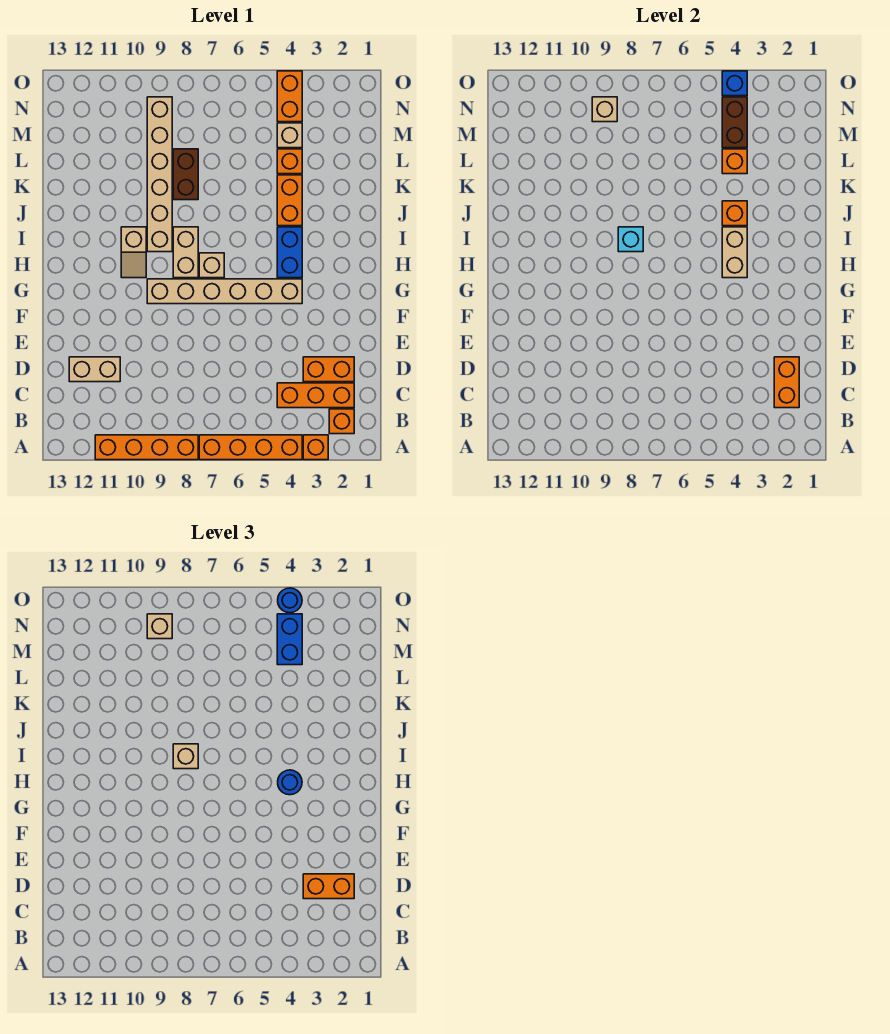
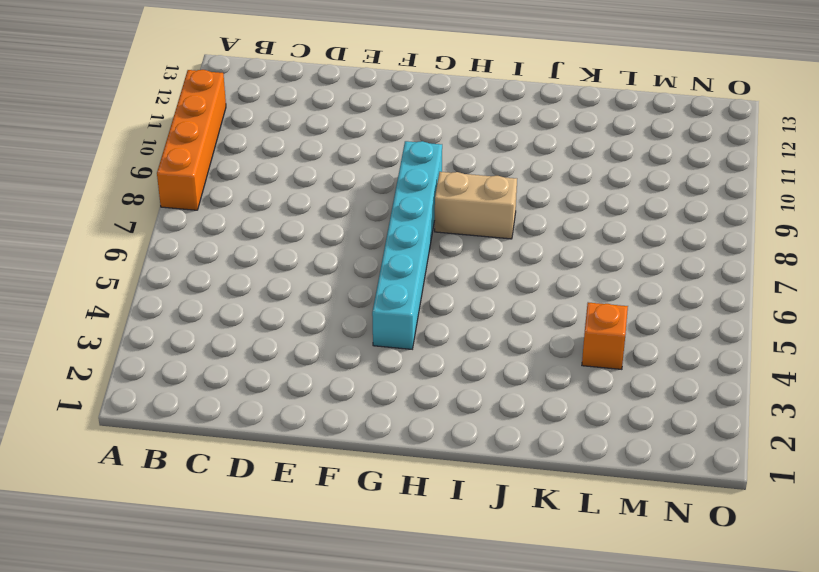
cyan brick G4:G9 level 1 -> tan brick G4:G9 level 1
none -> orange brick A3 level 1
none -> orange brick A4:A7 level 1
none -> orange brick B2 level 1
none -> orange brick C2:C4 level 1

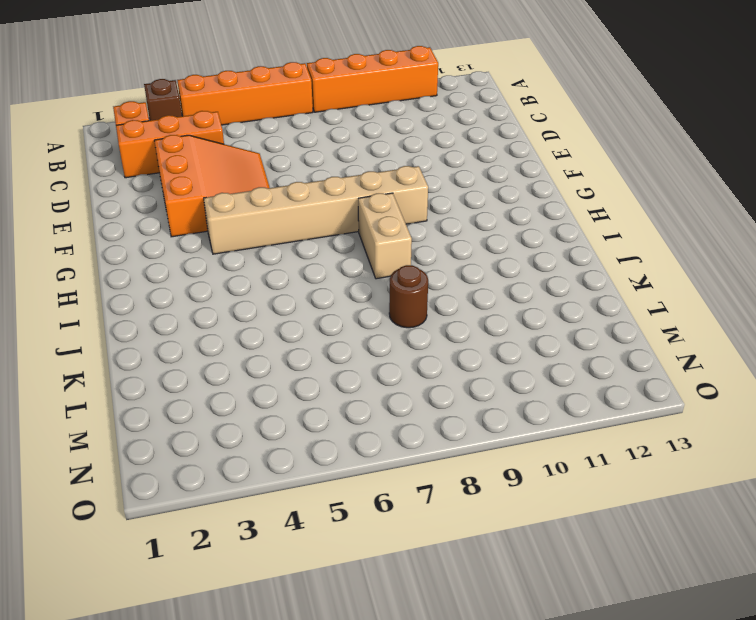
brown brick A3 level 1 -> orange brick A3 level 1
orange slope D3:F5 level 1 top 3 -> orange brick D2:D3 level 1
brown round brick K8 level 1 -> brown brick K8:L8 level 1
none -> tan brick D11:D12 level 1
none -> blue brick H4:I4 level 1
none -> tan brick H7 level 1
none -> tan slope H10:I10 level 1 top I

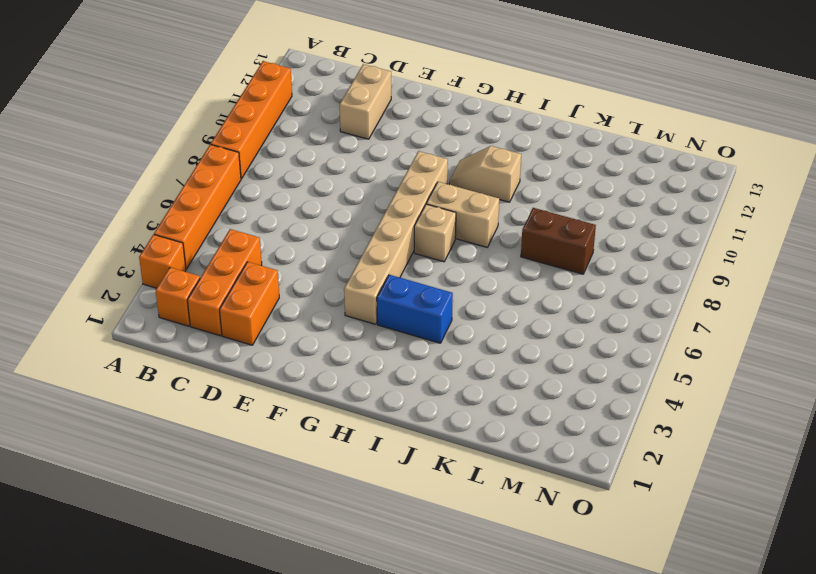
none -> tan brick I9:N9 level 1
none -> orange brick J4:K4 level 1
none -> orange brick L4 level 1
none -> tan brick M4 level 1

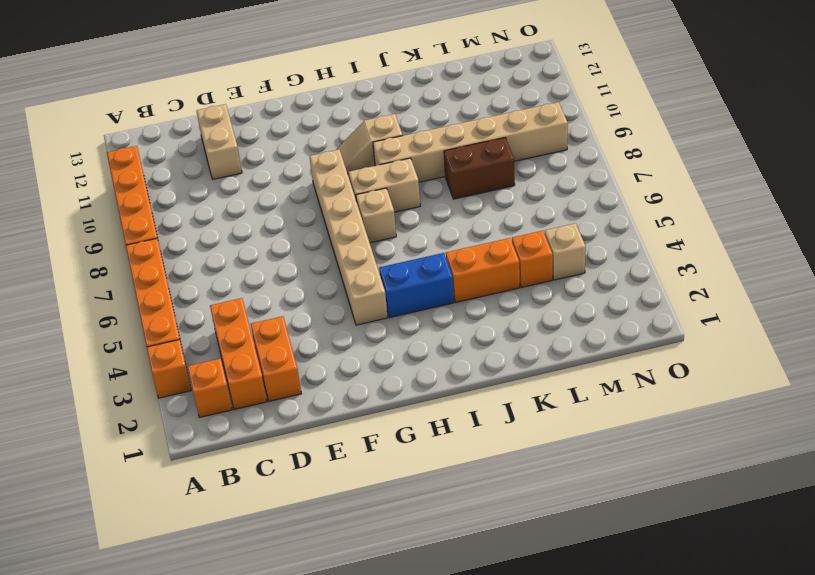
none -> orange brick N4:O4 level 1
none -> orange brick C2:D2 level 2
none -> tan brick H4:I4 level 2
none -> cyan brick I8 level 2

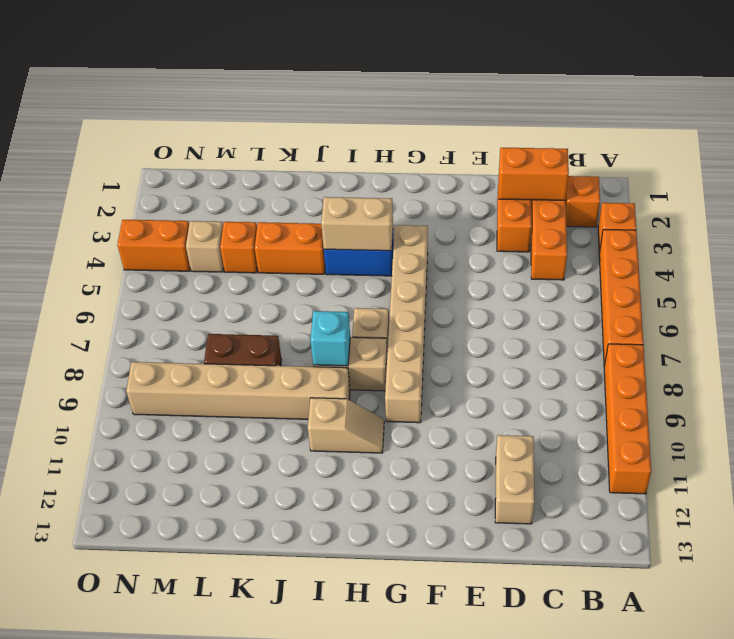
none -> orange brick J4 level 2
none -> orange brick L4 level 2
none -> brown brick M4:N4 level 2
none -> tan brick N9 level 2

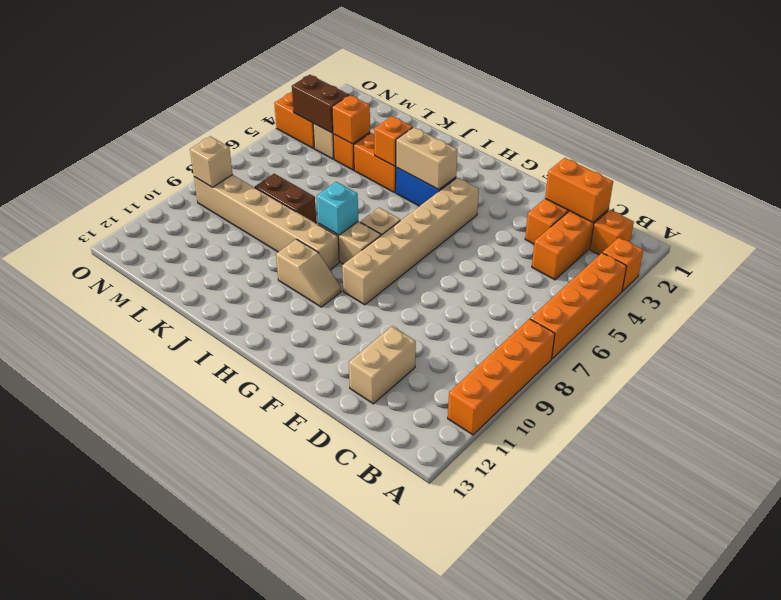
none -> blue brick O4 level 2
none -> orange brick D2:D3 level 3
none -> blue round brick H4 level 3
none -> tan brick I8 level 3

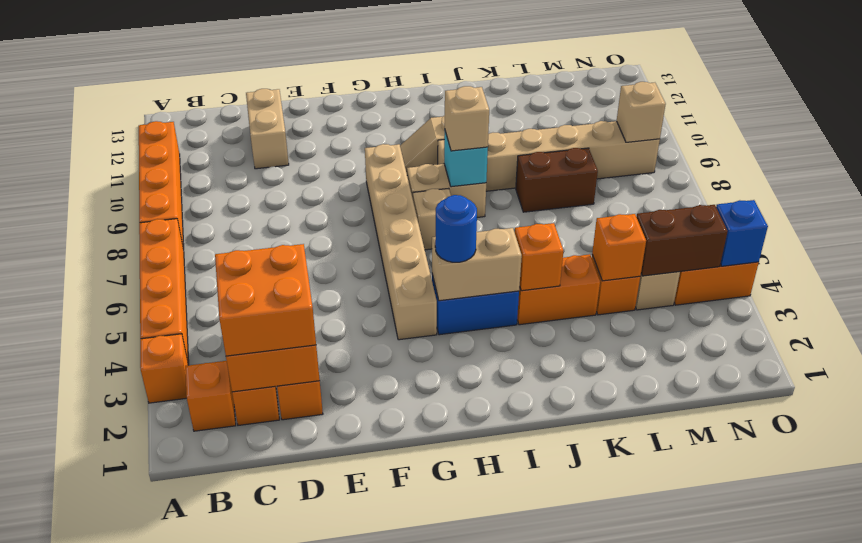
orange brick C2:D3 level 3 -> orange brick D2:D3 level 3
none -> blue brick M4:N4 level 3
none -> tan brick N9 level 3
none -> blue round brick O4 level 3

